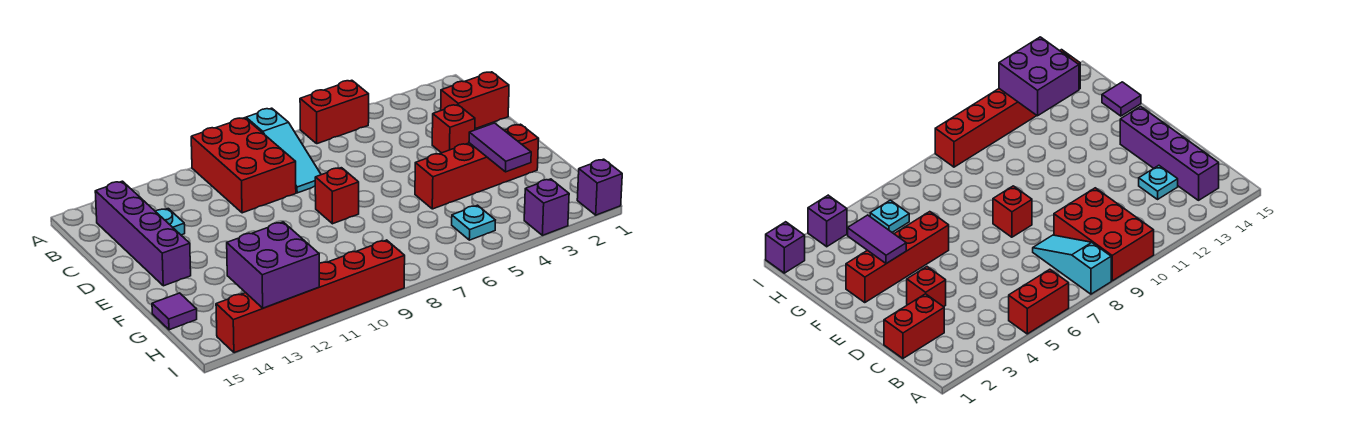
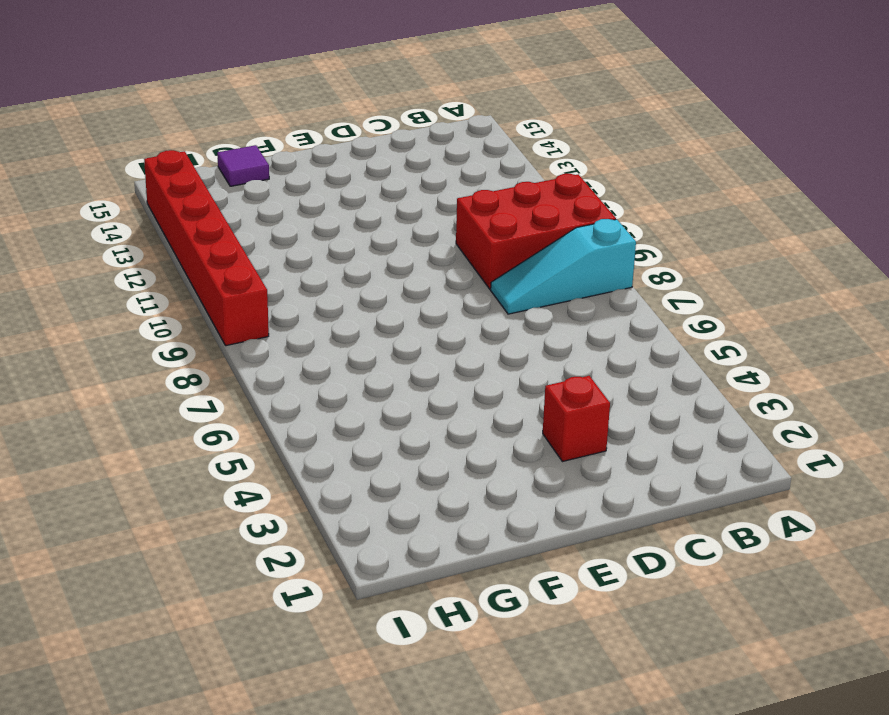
none -> red brick A5:A6 level 1
none -> purple brick B14:E14 level 1
none -> red brick C1:C2 level 1

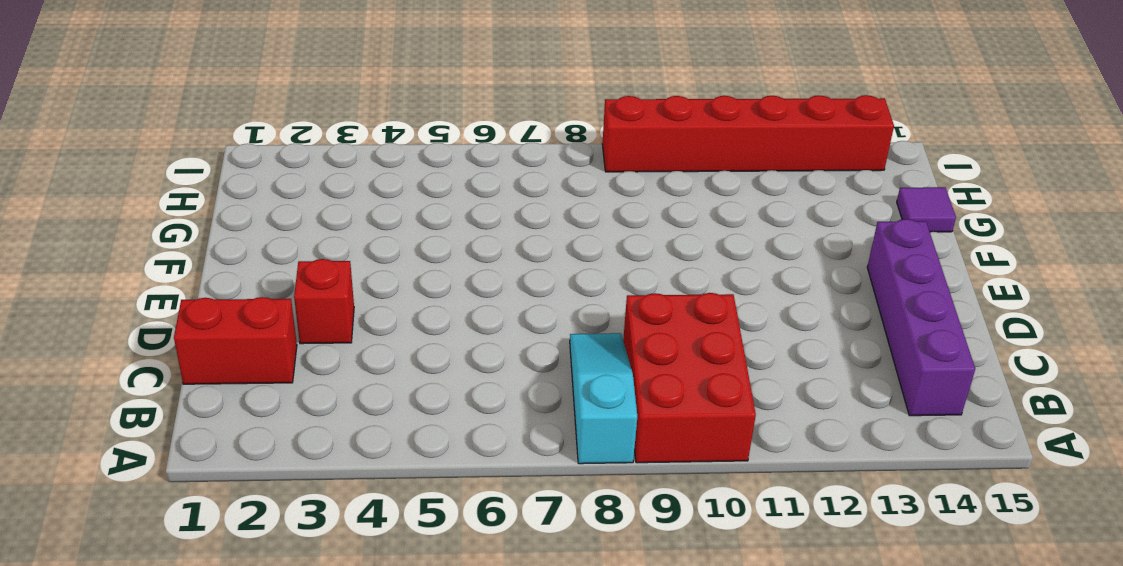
none -> red brick A5:A6 level 1
none -> cyan plate C13 level 1
none -> red brick E8 level 1

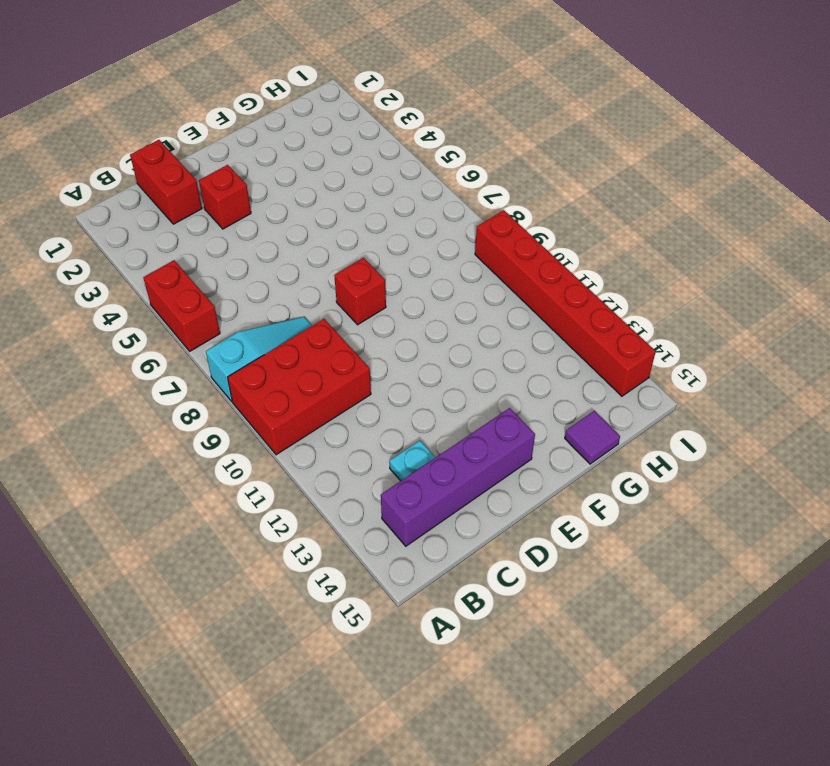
none -> red brick F2:F5 level 1
none -> cyan plate H5 level 1
none -> purple brick I1 level 1

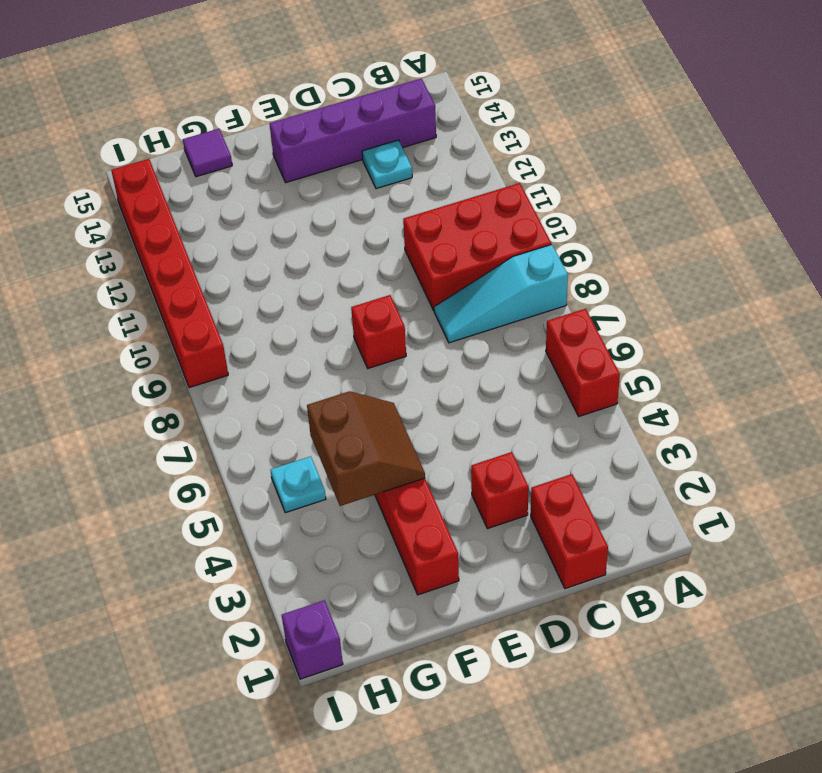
brown slope F4:G5 level 2 top G -> none
none -> purple brick I3 level 1
none -> purple tile F3:G3 level 2
none -> purple brick H12:I13 level 2

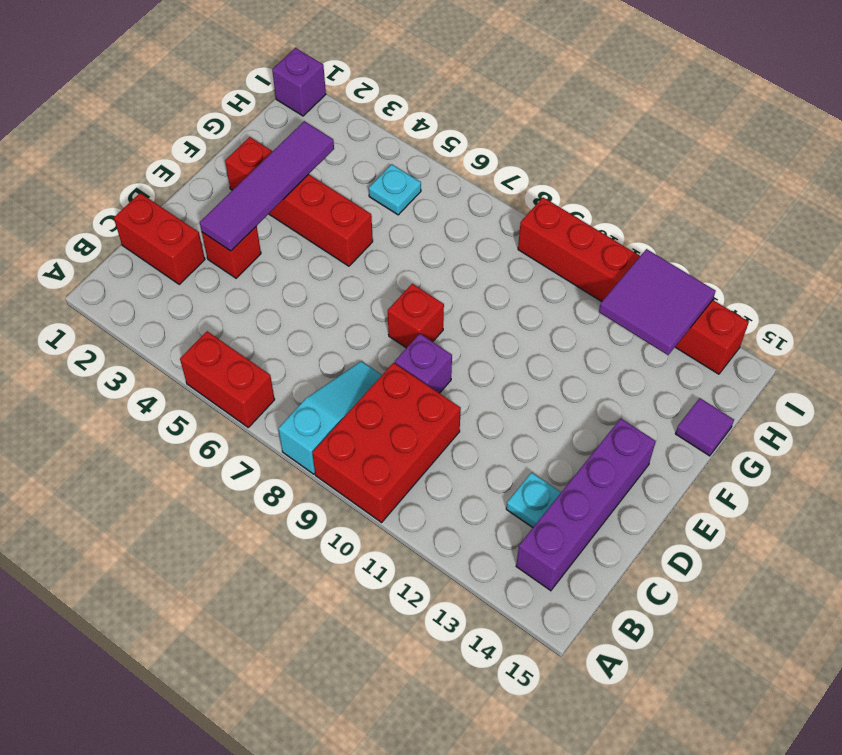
purple tile D3:G3 level 2 -> purple tile F3:G3 level 2
purple brick D9 level 1 -> purple brick I3 level 1
purple tile H12:I13 level 2 -> purple brick H12:I13 level 2

